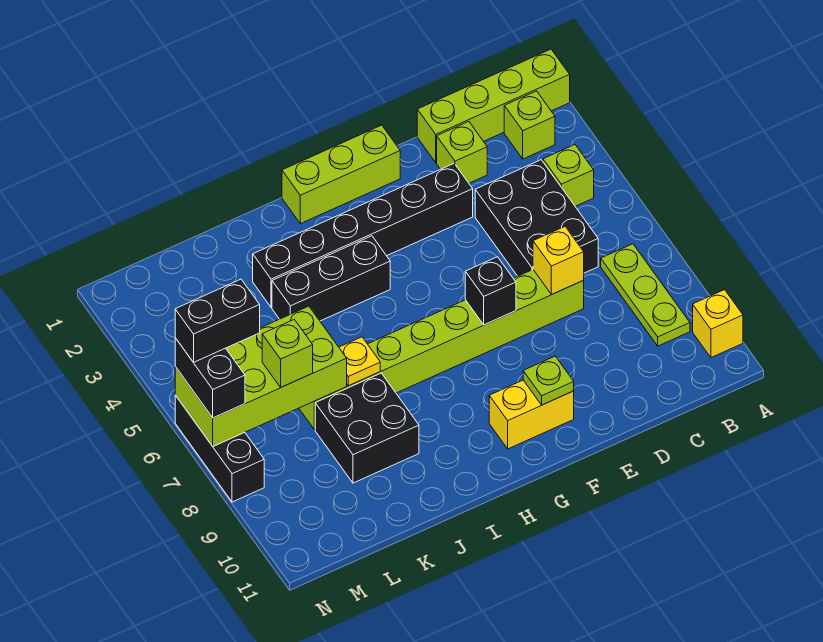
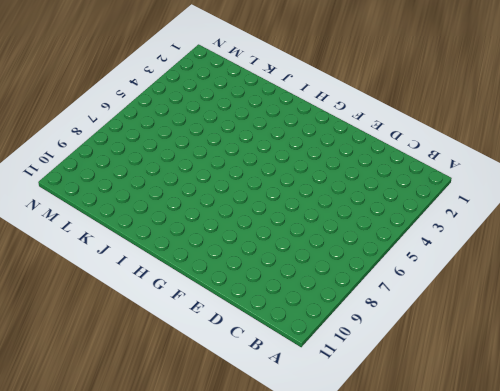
none -> lime brick A1:D1 level 1
none -> yellow brick A10 level 1
none -> lime brick B2 level 1

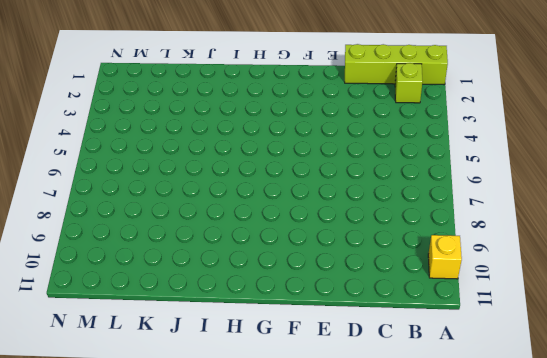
none -> lime brick B4 level 1
none -> lime plate B7:B9 level 1
none -> black brick C4:D6 level 1

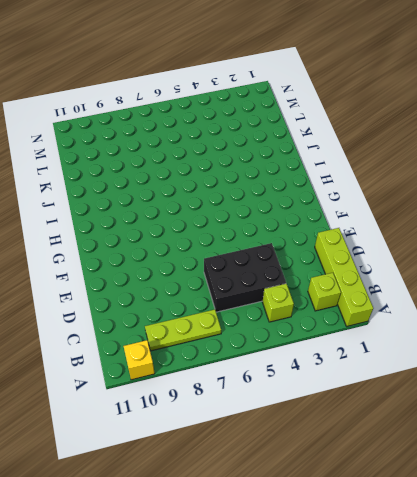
none -> lime brick D2 level 1
none -> lime brick D7:K7 level 1
none -> black brick E3:J3 level 1

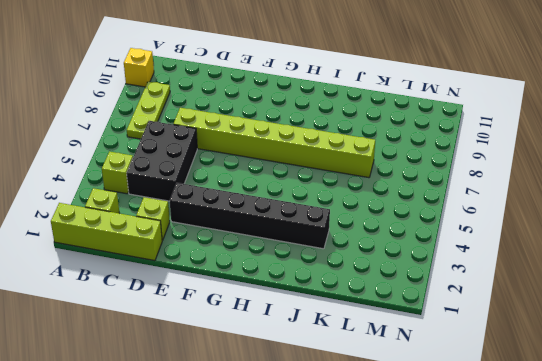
none -> lime brick F1:H1 level 1
none -> yellow brick F10:G10 level 1
none -> black brick H4:J4 level 1

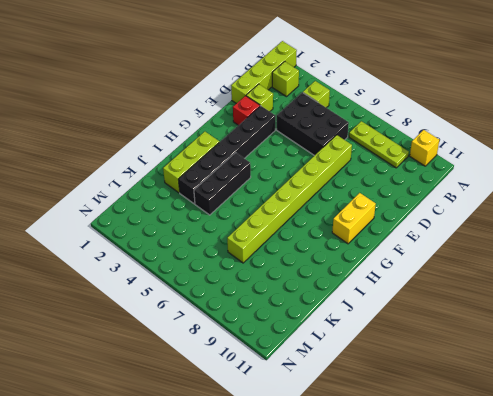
red brick E2 level 1 -> none
lime brick H2:J2 level 1 -> lime brick F1:H1 level 1
none -> black brick J8:K9 level 1
none -> black brick N6:N8 level 1
none -> yellow brick D7 level 2

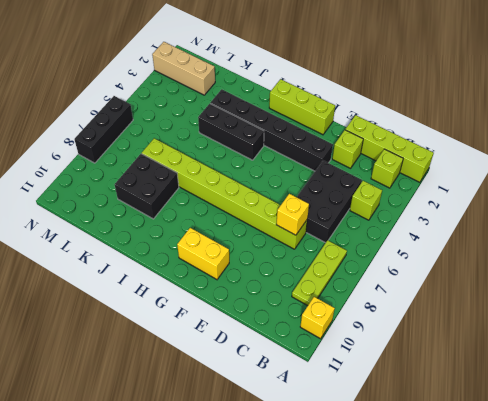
tan brick L2:N2 level 1 -> none
none -> black brick F7 level 2
none -> lime plate F10 level 2
none -> yellow plate J7 level 2

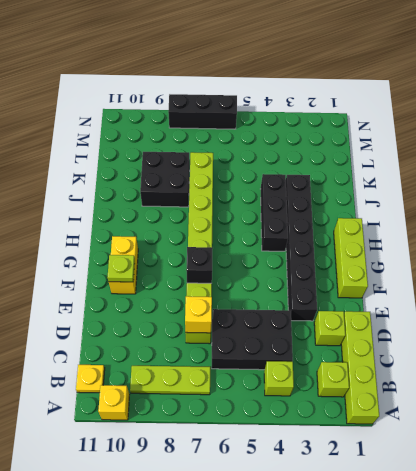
yellow plate B11 level 1 -> yellow plate J7 level 2
none -> lime brick K6:N7 level 2
none -> lime brick L7 level 3
none -> black brick N6:N7 level 3

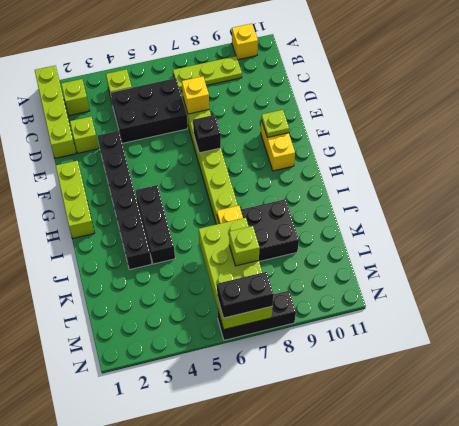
none -> black brick M6:N6 level 4

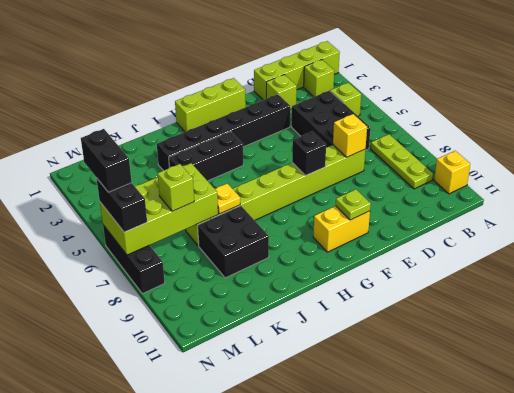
black brick N5:N6 level 4 -> black brick M6:N6 level 4

